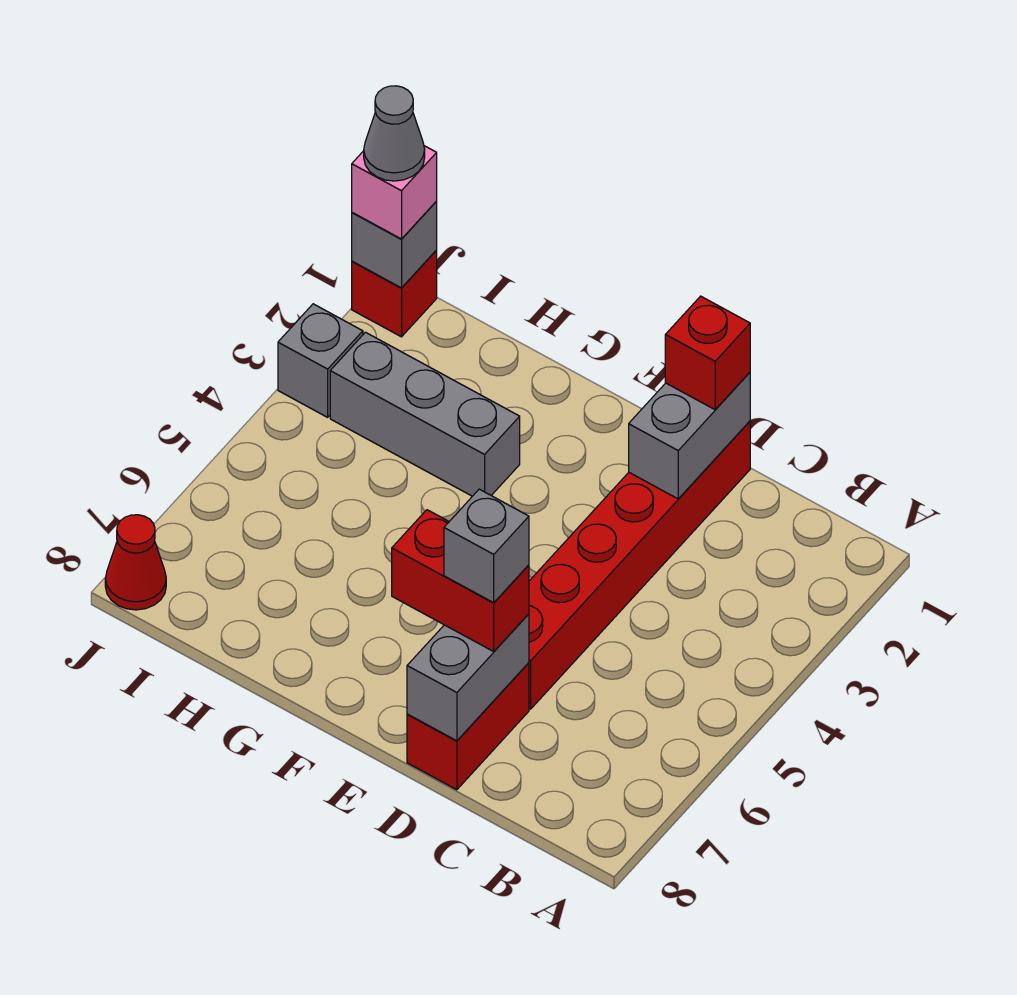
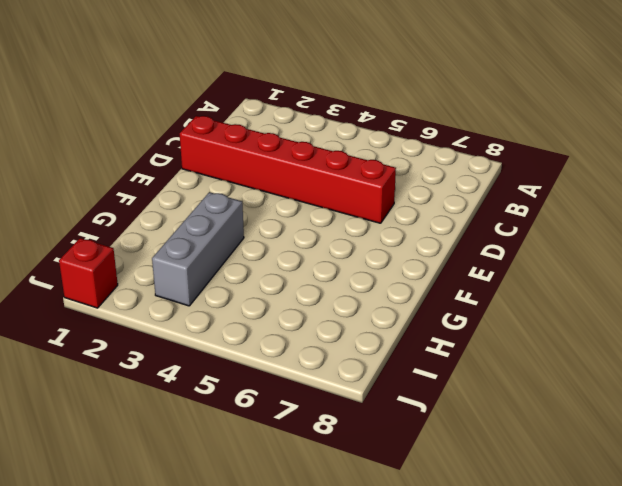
none -> red brick D7:D8 level 1
none -> grey brick J3 level 1
none -> red cone J8 level 1

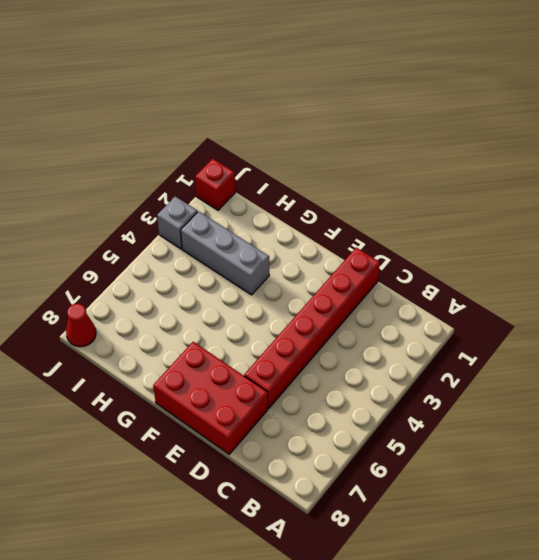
red brick D7:F8 level 1 -> red brick D7:D8 level 1
none -> grey brick D1:D2 level 2
none -> grey brick D7:D8 level 2
none -> grey brick J1 level 2

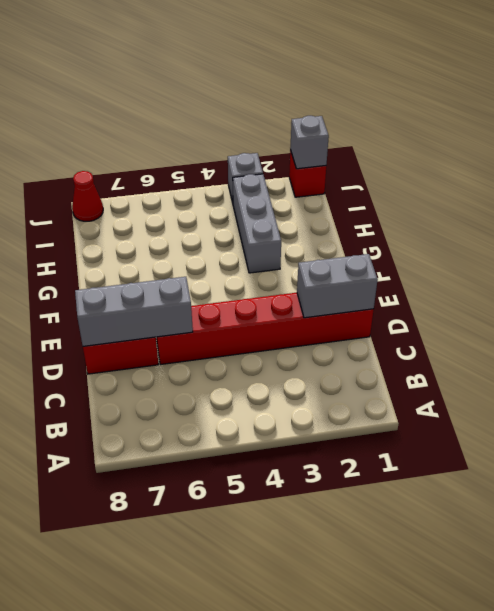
grey brick D6:D8 level 2 -> grey brick D7:D8 level 2
none -> red brick D1 level 3
none -> red brick D7:E7 level 3
none -> pink brick J1 level 3

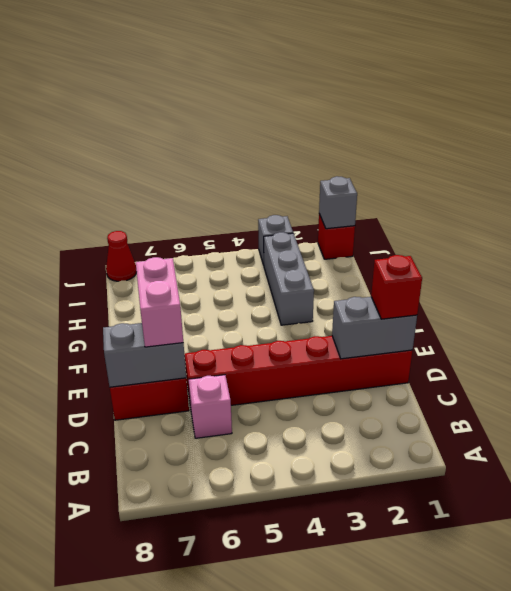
pink brick C6 level 1 -> pink brick J1 level 3
pink brick D7:E7 level 3 -> red brick D7:E7 level 3
none -> grey brick D7 level 4
none -> grey cone J1 level 4

